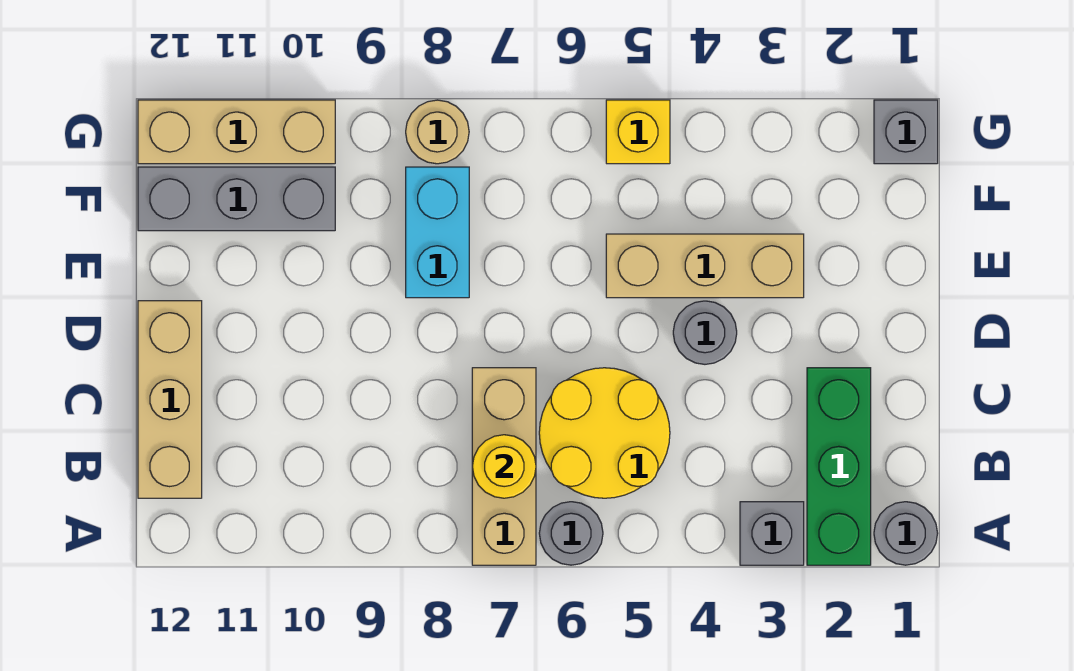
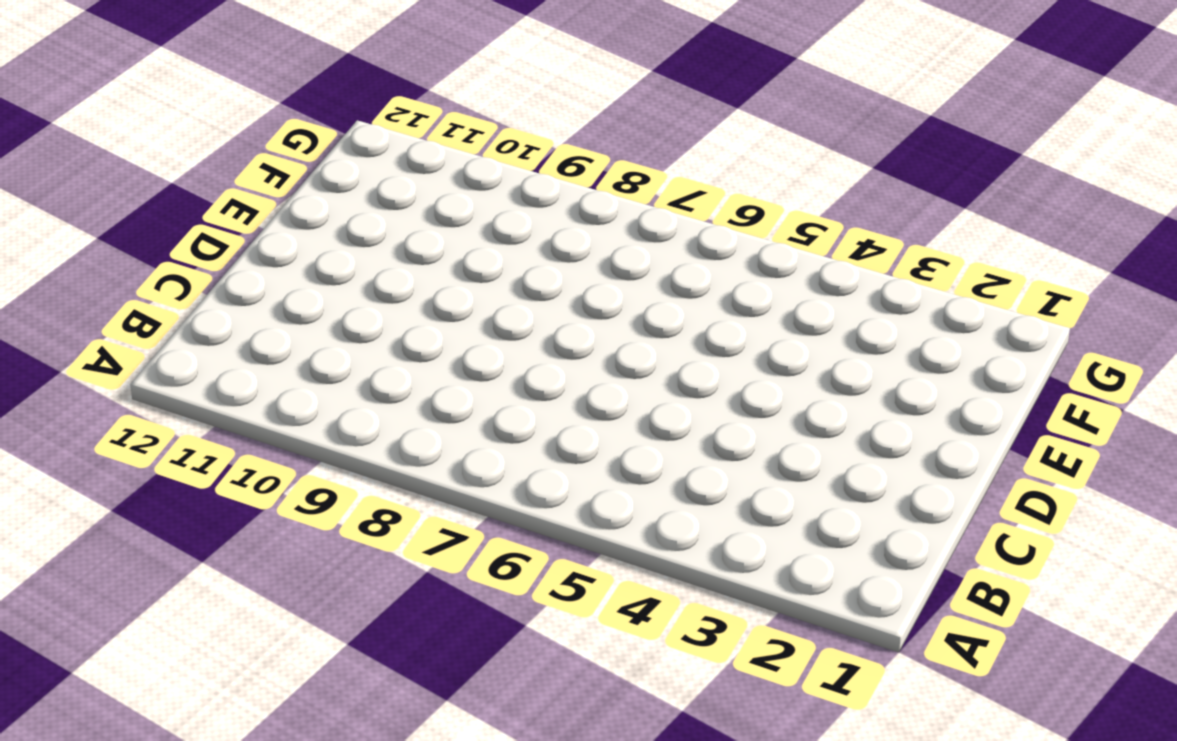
none -> grey round brick A1 level 1
none -> green brick A2:C2 level 1
none -> grey brick A3 level 1

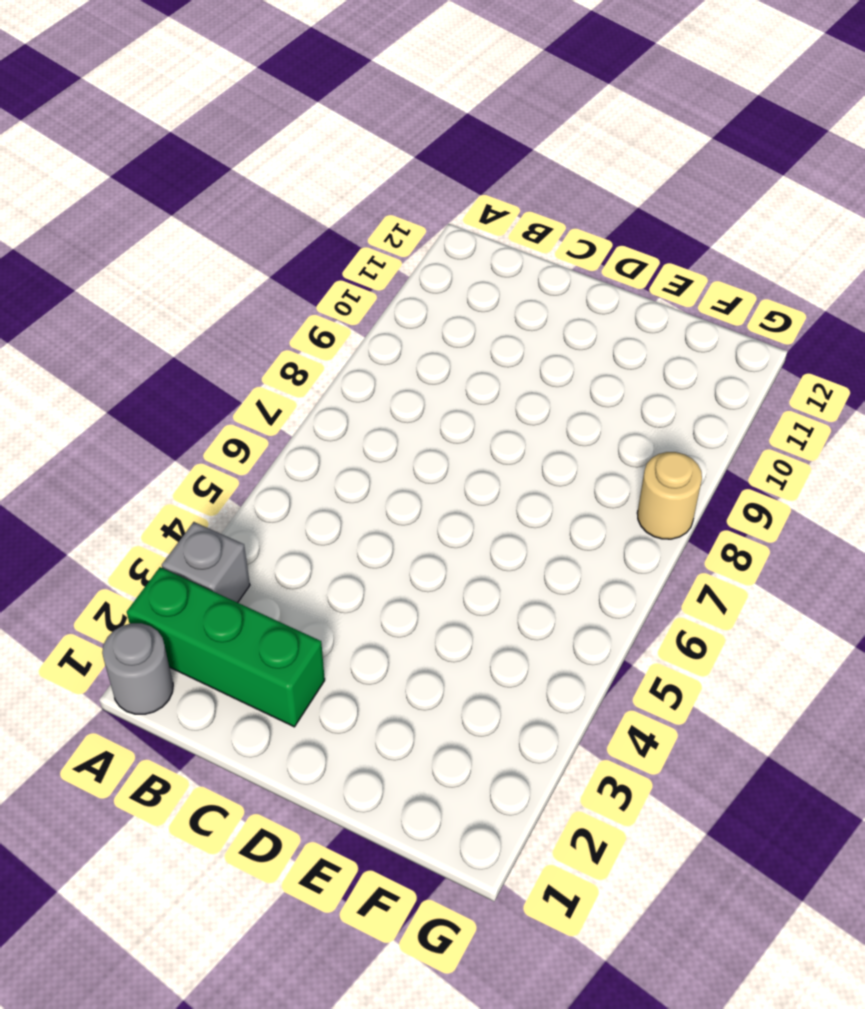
none -> grey round brick A6 level 1
none -> tan brick A7:C7 level 1
none -> yellow round brick B5:C6 level 1

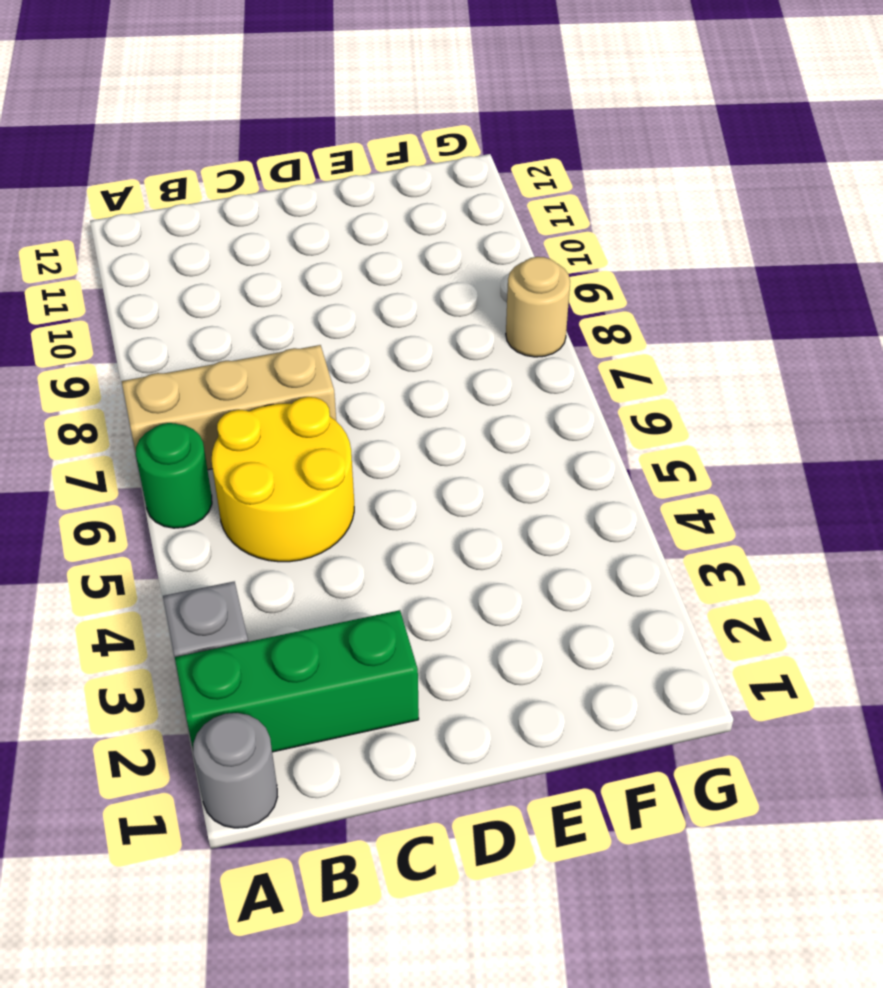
green round brick A6 level 1 -> grey round brick A6 level 1
none -> tan brick B12:D12 level 1
none -> grey round brick D4 level 1
none -> tan brick E3:E5 level 1

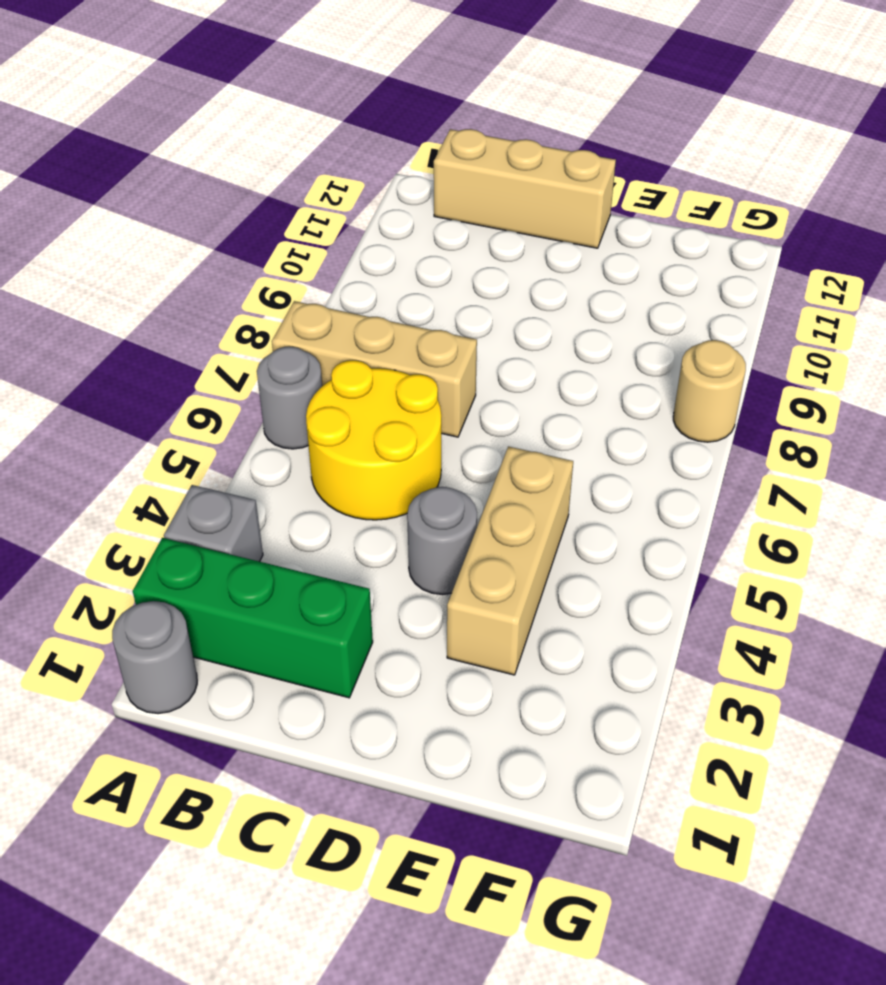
none -> cyan brick E8:F8 level 1
none -> grey brick F10:F12 level 1
none -> grey brick G1 level 1

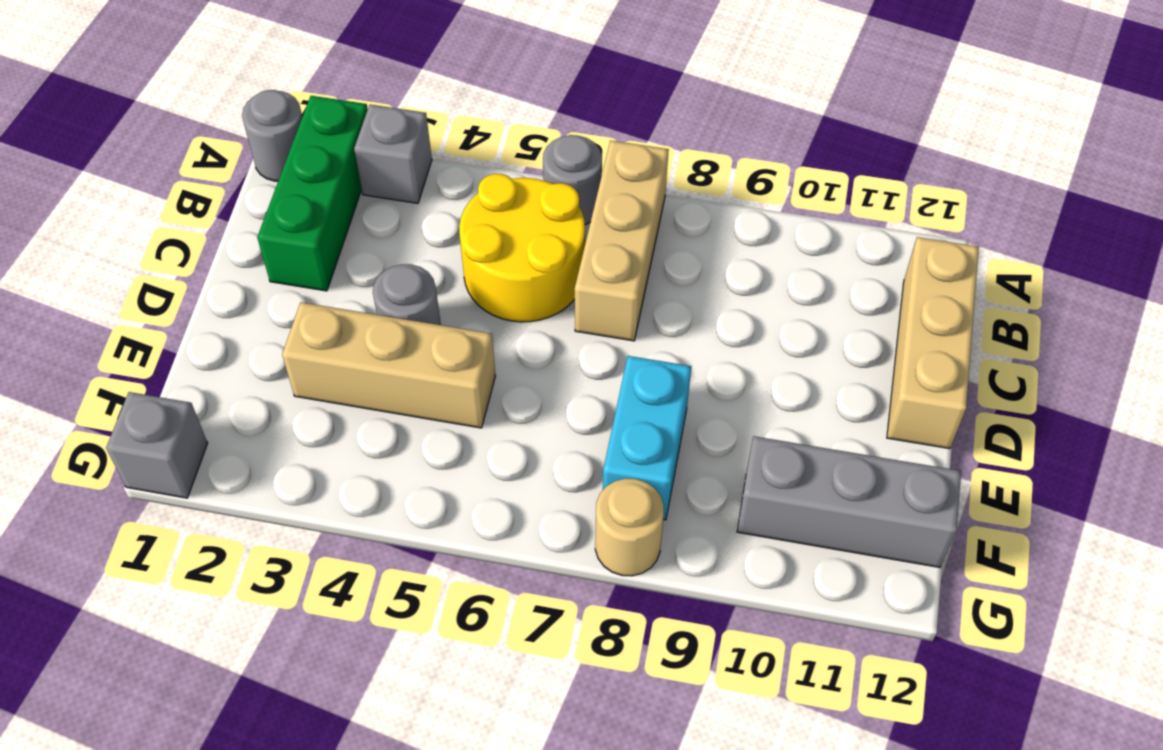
none -> yellow brick G5 level 1
none -> tan brick G10:G12 level 1
none -> yellow round brick B7 level 2

